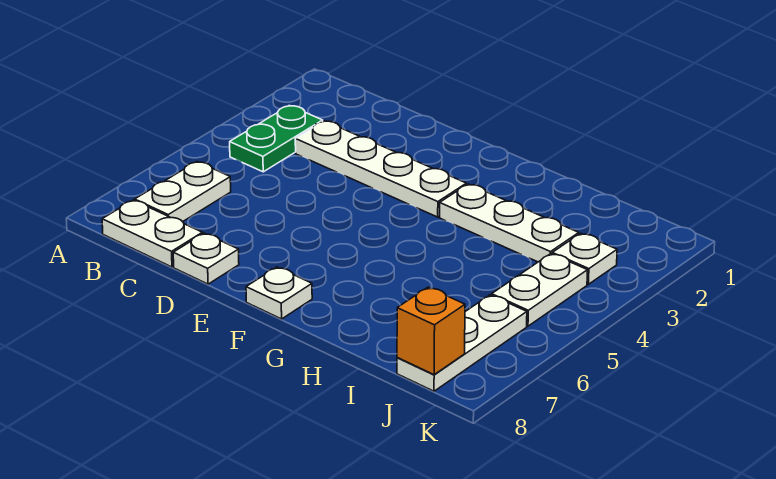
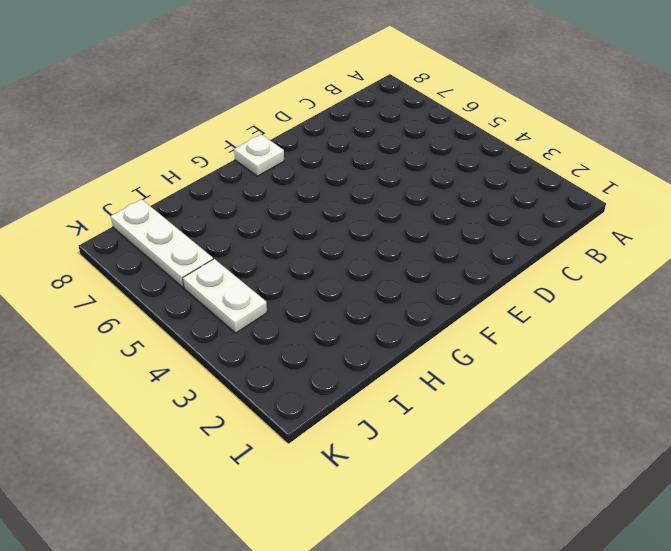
none -> green plate B3:B4 level 1
none -> white plate B6:B7 level 1

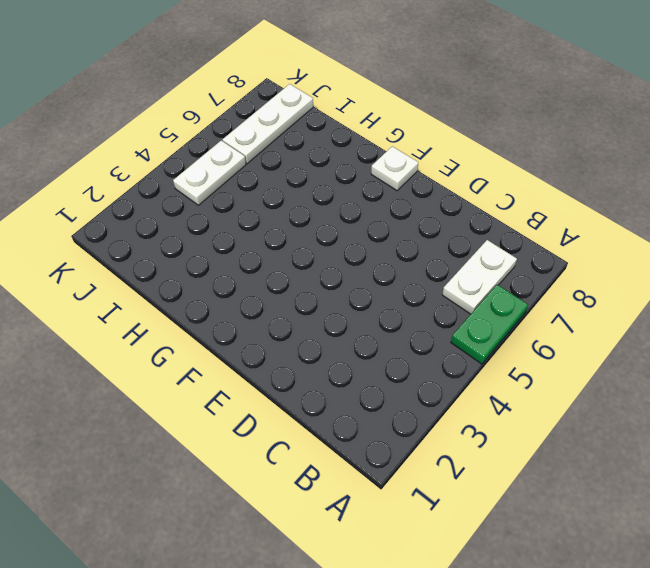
green plate A5:A6 level 1 -> green plate B3:B4 level 1
none -> white plate B8:C8 level 1
none -> white plate C3:F3 level 1

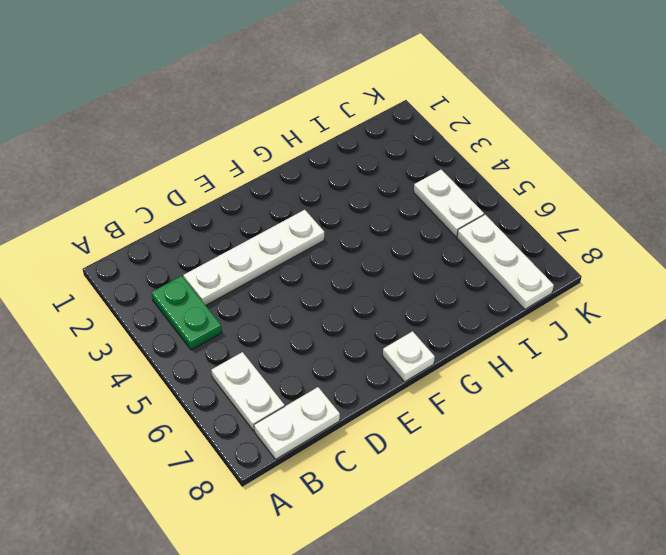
none -> white plate D8 level 1
none -> white plate G3:I3 level 1

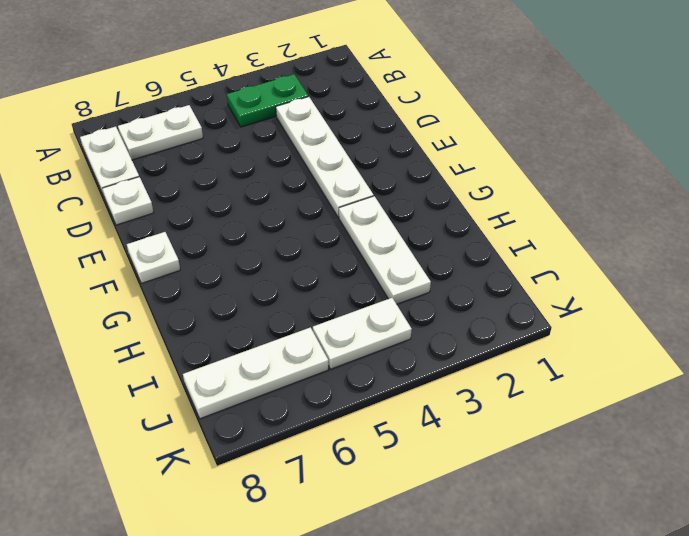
none -> white plate J3 level 1
none -> orange brick J8 level 2

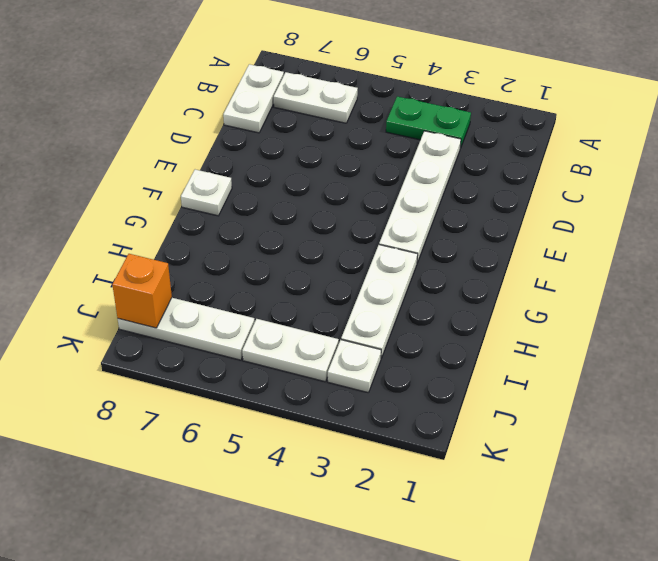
none -> white plate D8 level 1

